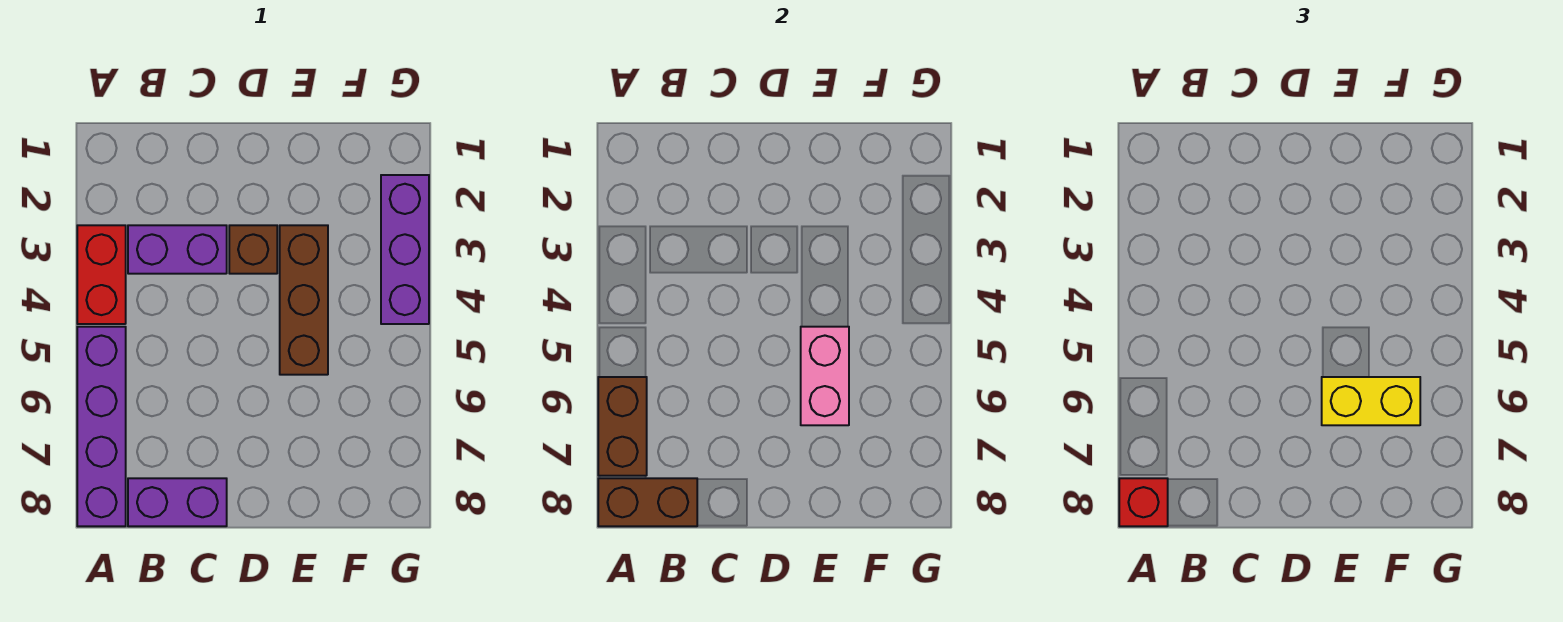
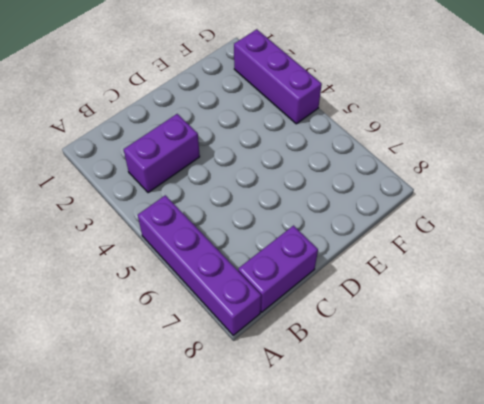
none -> red brick A3:A4 level 1
none -> brown brick D3 level 1
none -> brown brick E3:E5 level 1

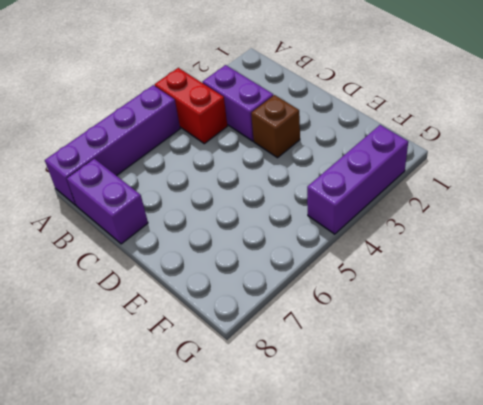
red brick A4:B4 level 1 -> red brick A3:A4 level 1
none -> brown brick E3:E5 level 1
none -> brown brick A6:A7 level 2
none -> brown brick A8:B8 level 2

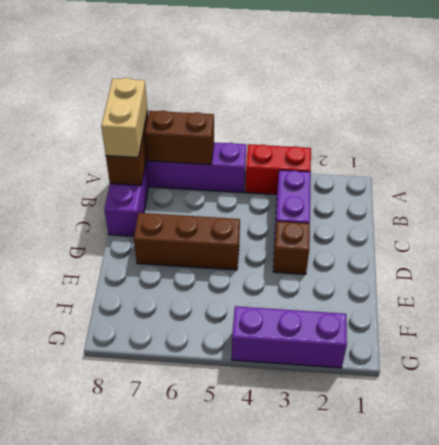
tan brick A8:B8 level 3 -> red brick A8 level 3
brown brick D5:D7 level 1 -> brown brick E3:E5 level 1
none -> pink brick E5:E6 level 2
none -> yellow brick E6:F6 level 3

